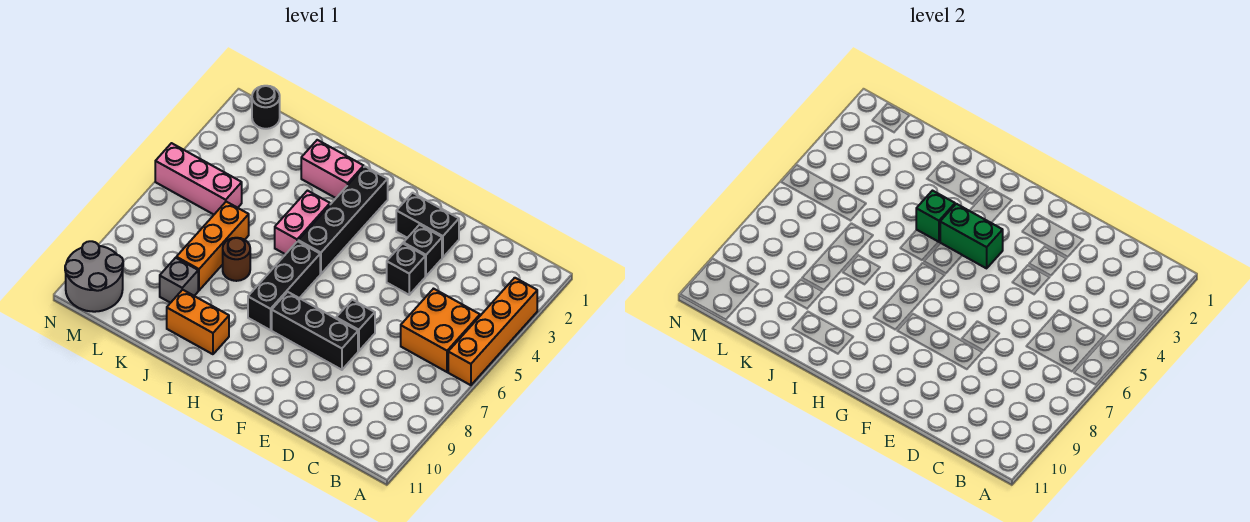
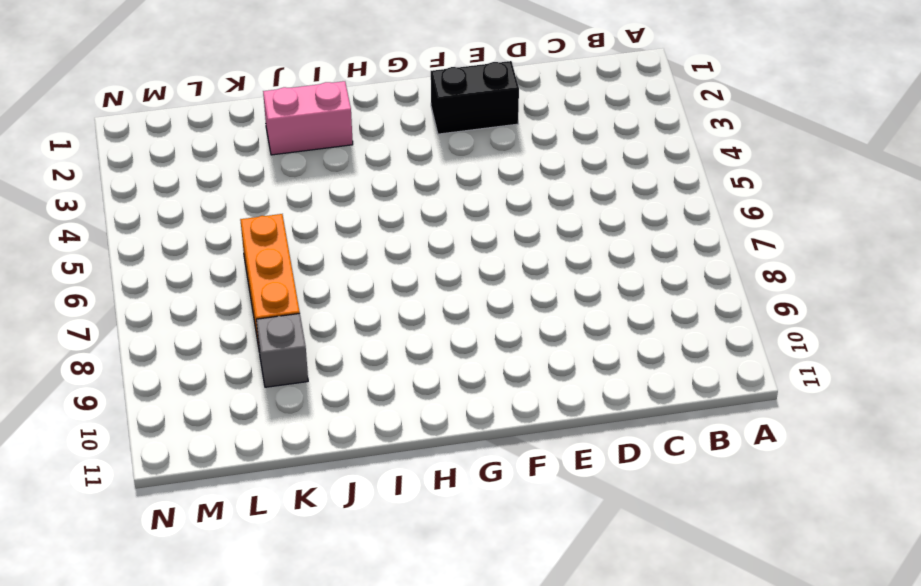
none -> orange brick A3:A6 level 1
none -> orange brick B5:C6 level 1
none -> black brick E3 level 1

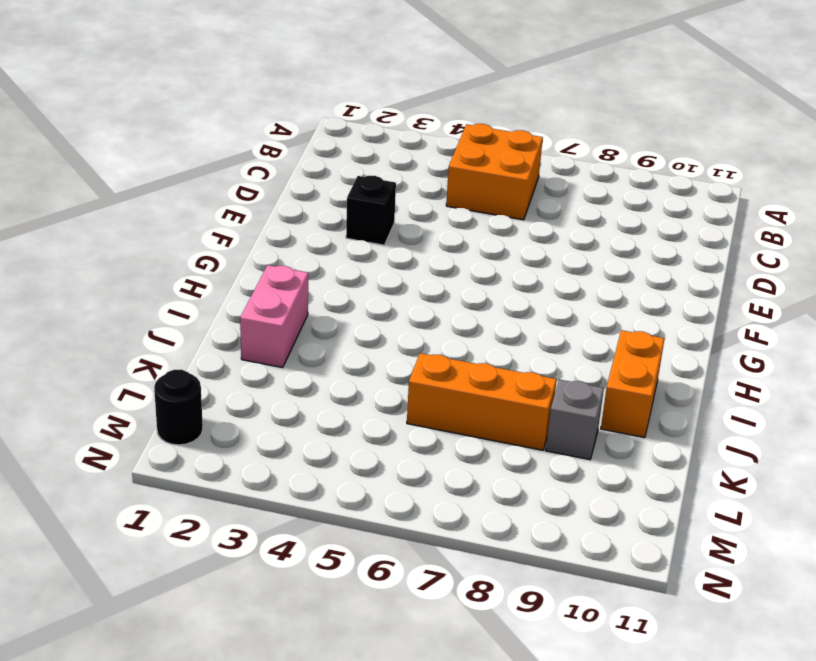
none -> orange brick A3:A6 level 1
none -> black brick E2:F2 level 1
none -> black brick E4 level 1

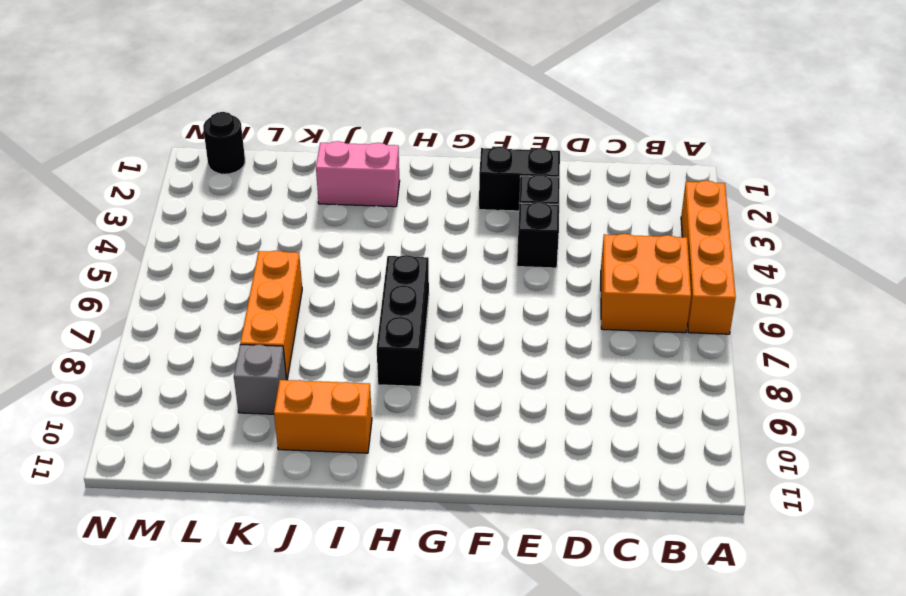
none -> black brick E7 level 1
none -> black brick E8:G8 level 1
none -> black brick H2:H5 level 1

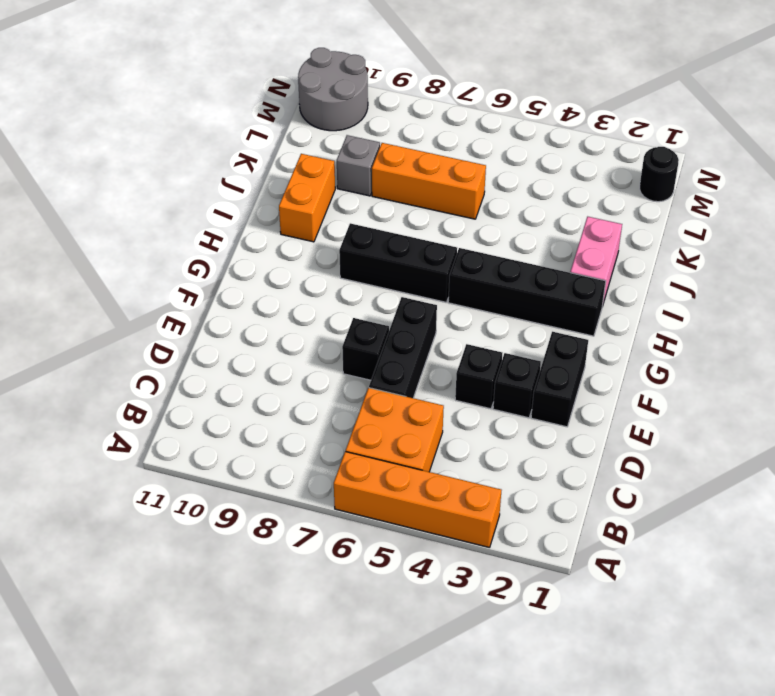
black brick D6:F6 level 1 -> black brick E8:G8 level 1
none -> pink brick I4:I5 level 1
none -> brown round brick J7 level 1
none -> pink brick L5:N5 level 1

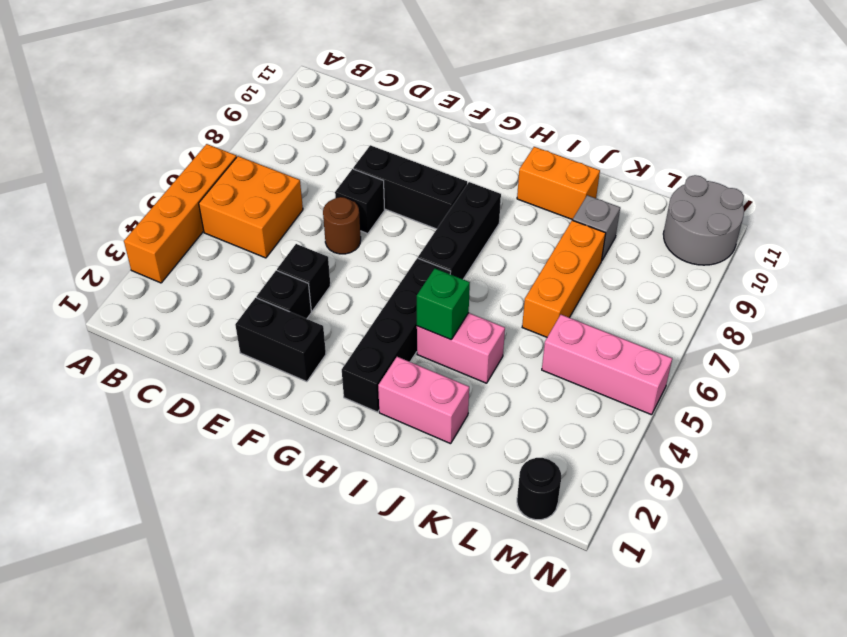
brown round brick E6 level 1 -> brown round brick J7 level 1
pink brick I4:J4 level 1 -> pink brick I4:I5 level 1
none -> green brick G4:H4 level 2

